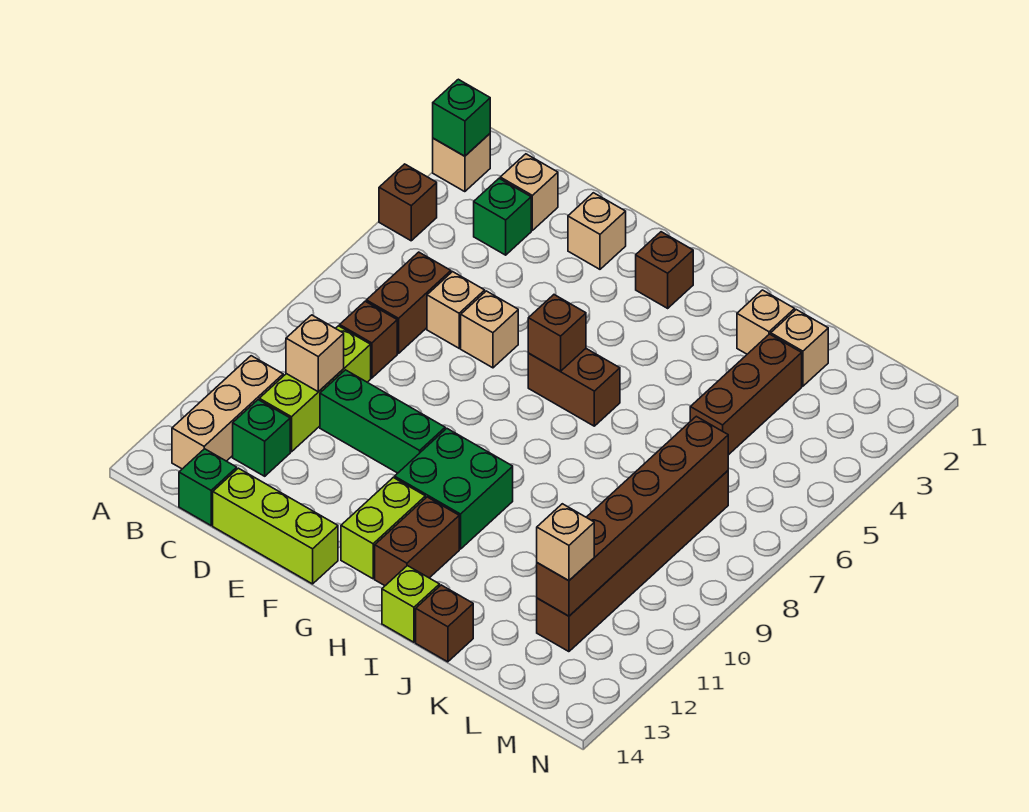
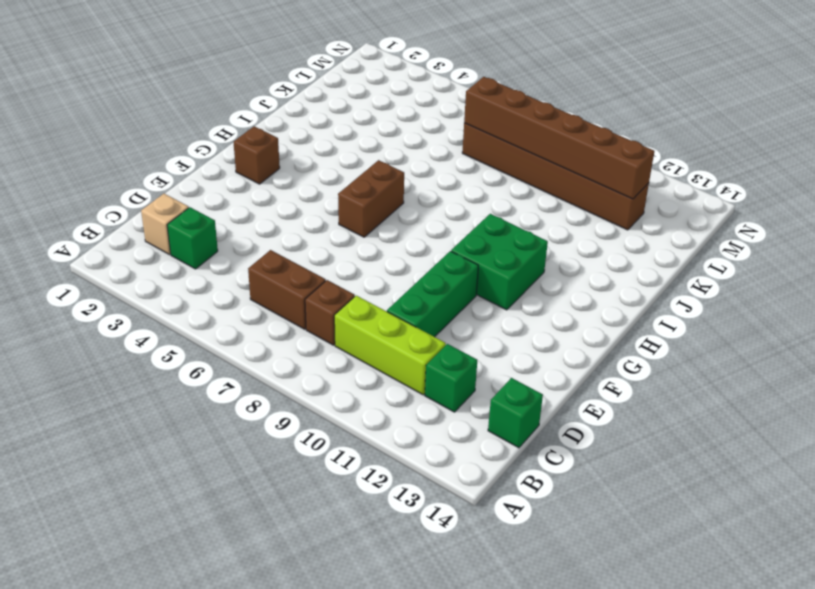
none -> tan brick A2 level 1
none -> brown brick A4 level 1
none -> tan brick B11:B13 level 1
none -> tan brick D6 level 1

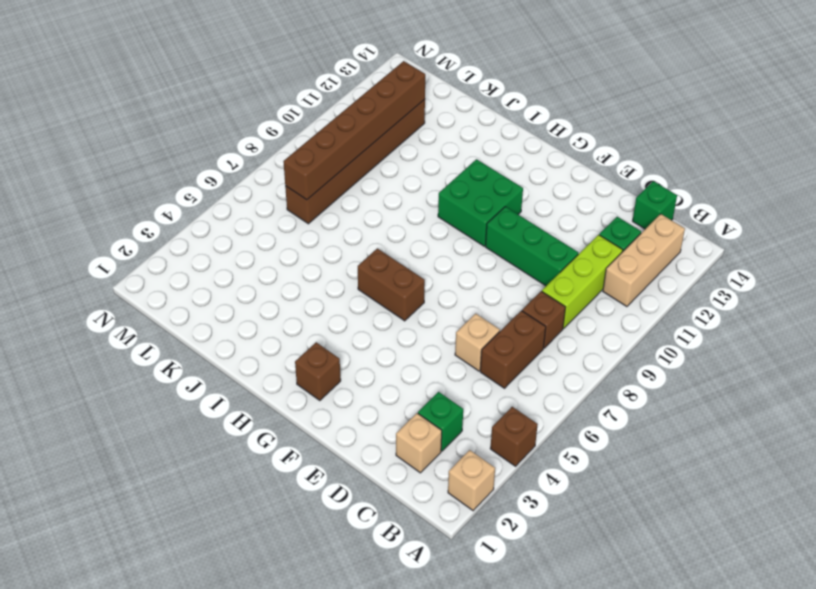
none -> lime brick D14:F14 level 1
none -> tan brick E2 level 1
none -> tan brick E6 level 1
none -> lime brick G12:G13 level 1

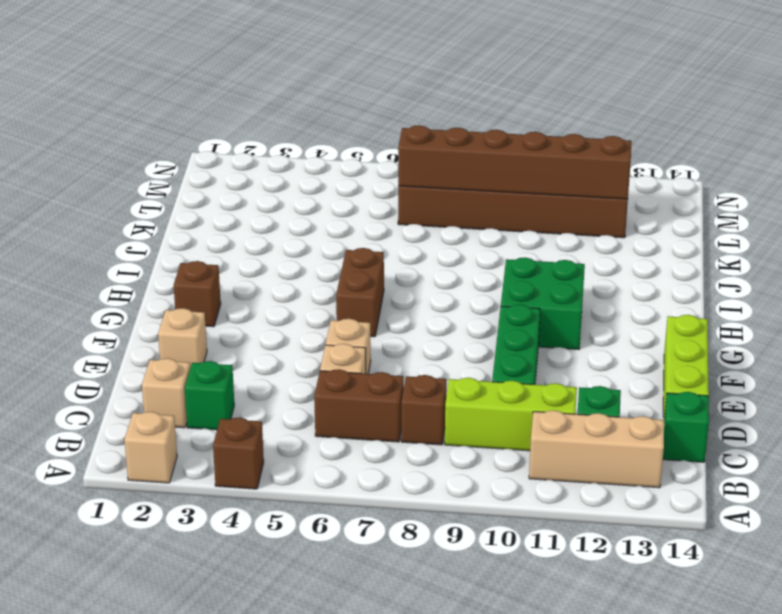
none -> lime brick G12:G13 level 1
none -> brown brick H12:H13 level 1
none -> lime brick I14 level 1
none -> tan brick J2 level 1

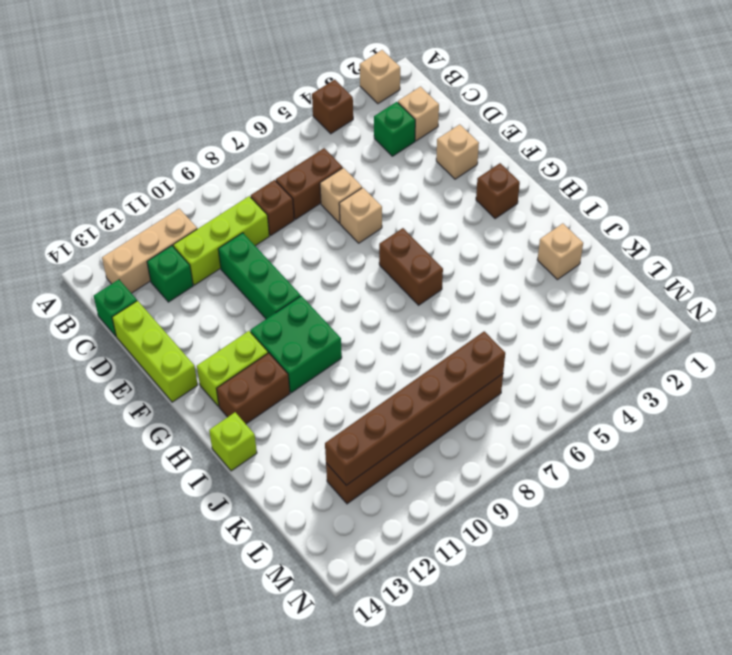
none -> brown brick J14 level 1
none -> tan brick K2 level 1
none -> brown brick K3:K5 level 1
none -> green brick A2 level 2

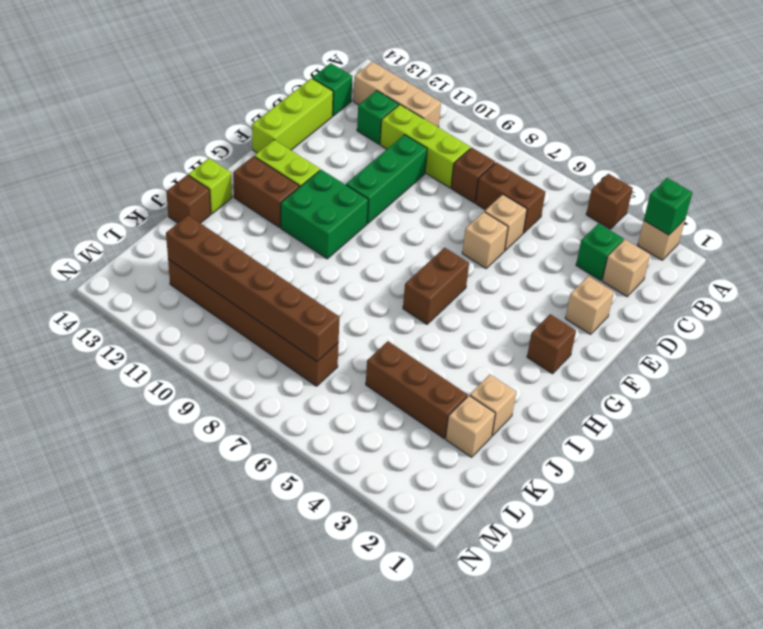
none -> tan brick C10 level 2
none -> brown brick G6 level 2
none -> tan brick L12 level 3

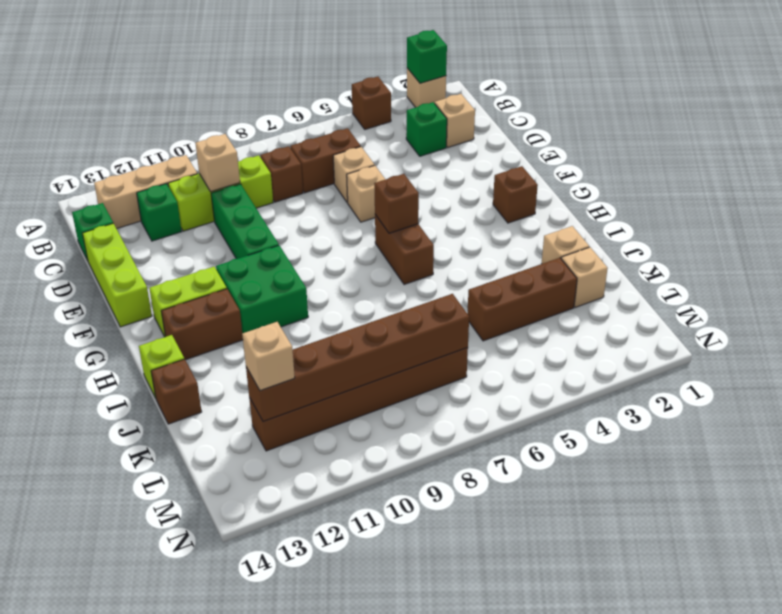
none -> tan brick E2 level 1

